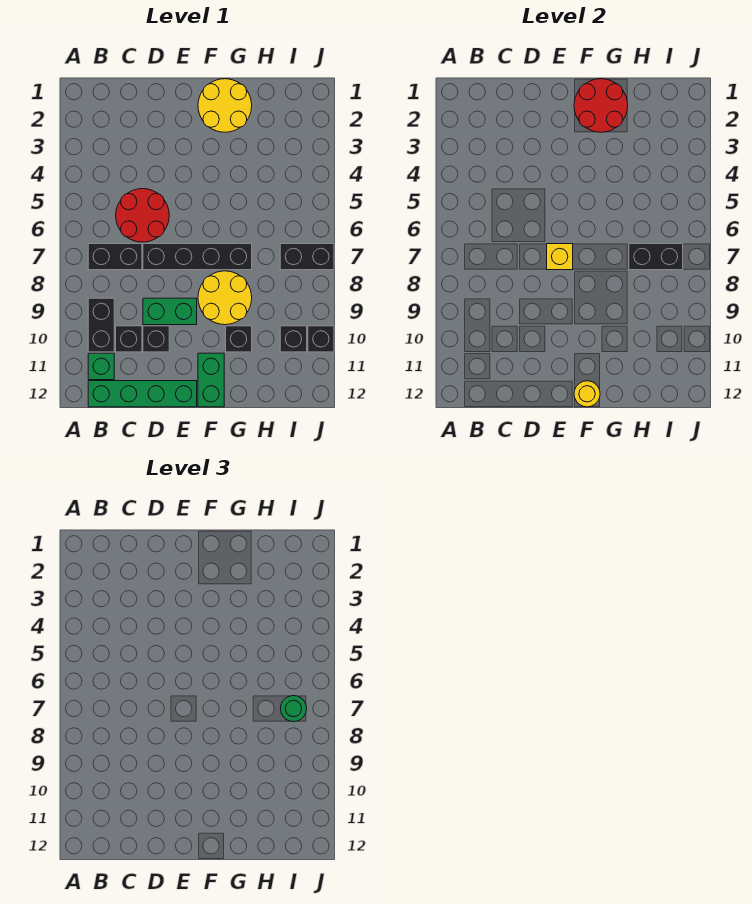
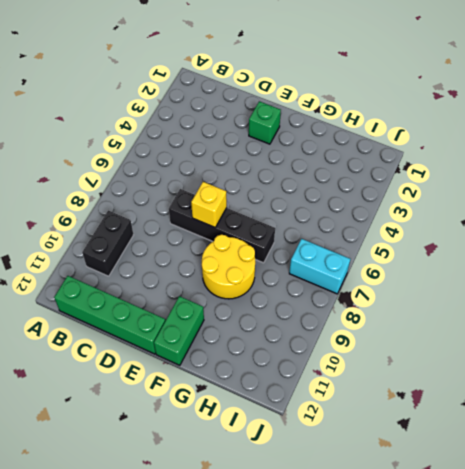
green brick E2 level 1 -> green brick B11 level 1
cyan brick I7:J7 level 1 -> black brick I7:J7 level 1
none -> black brick B7:C7 level 1
none -> red round brick C5:D6 level 1
none -> black brick C10 level 1

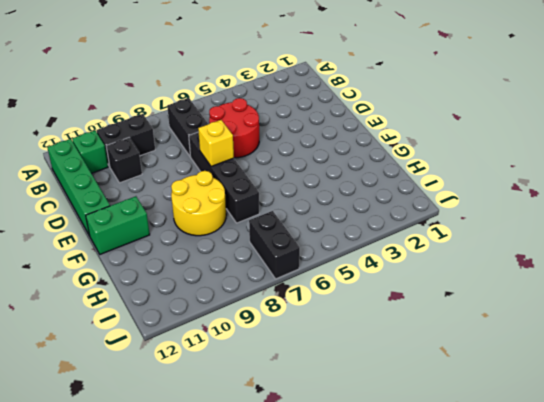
none -> green brick D9:E9 level 1
none -> black brick D10 level 1
none -> yellow round brick F1:G2 level 1

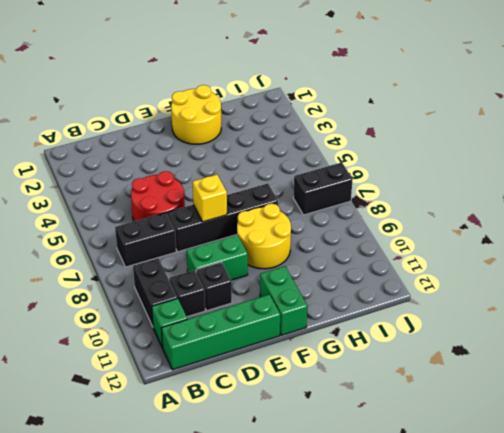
none -> black brick G10 level 1
none -> black brick I10 level 1
none -> black brick J10 level 1

